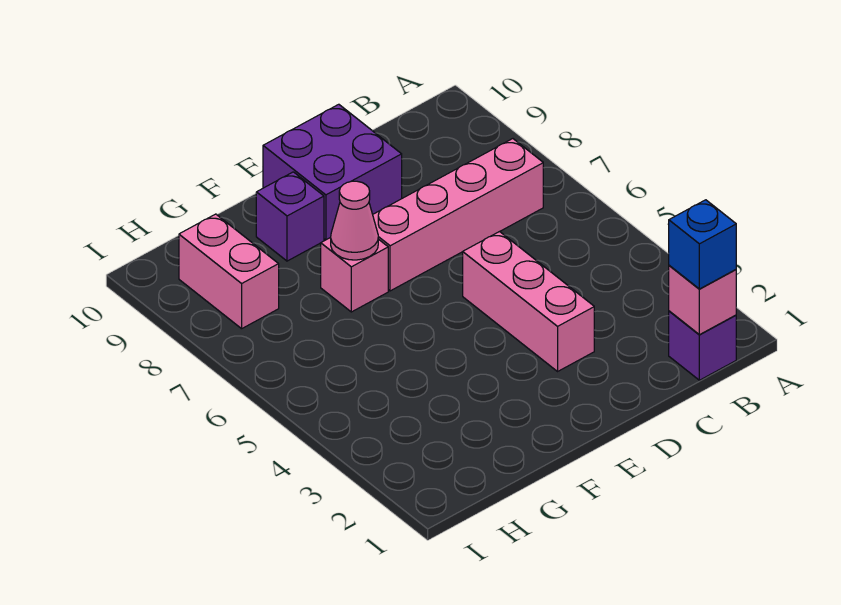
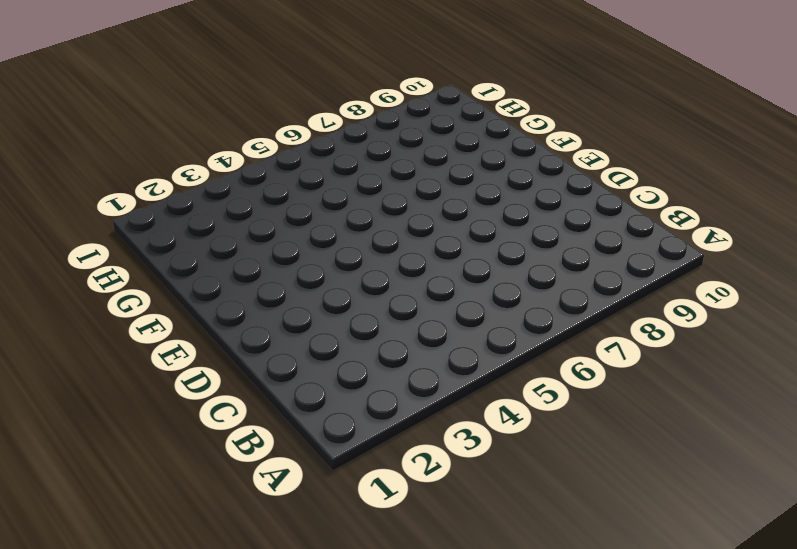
none -> purple brick B1 level 1
none -> pink brick B7:E7 level 1

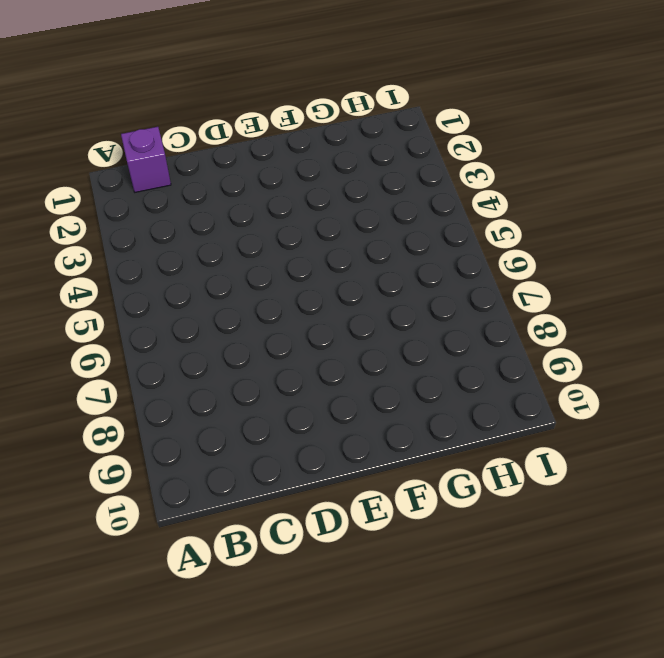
none -> pink brick B7:E7 level 1
none -> pink brick D3:D5 level 1

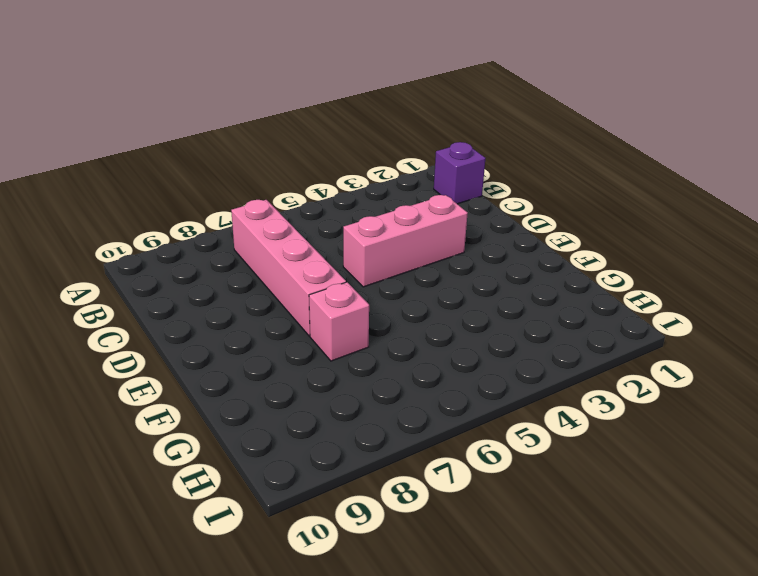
none -> purple brick D9:E10 level 1
none -> purple brick F9 level 1

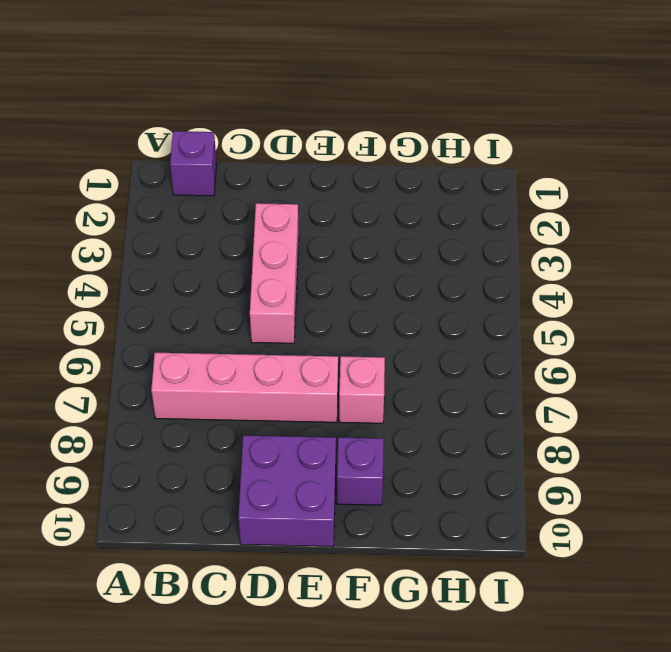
none -> pink brick H8:H9 level 1
none -> pink brick B1 level 2

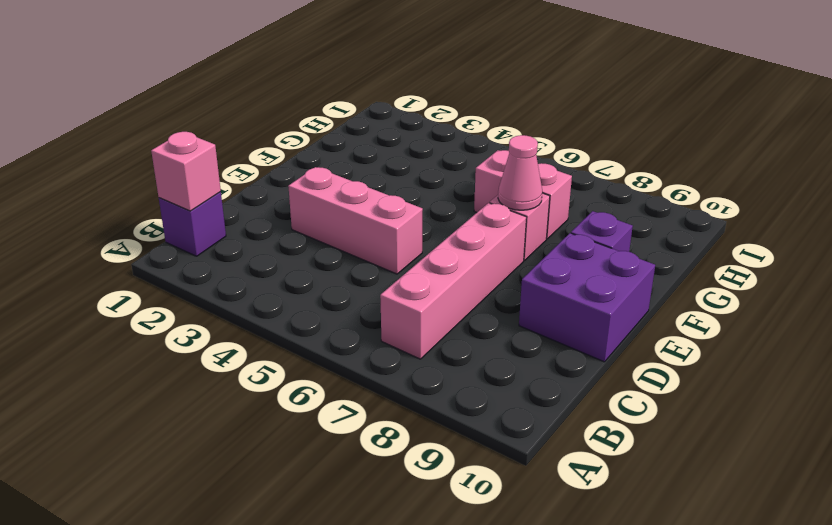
pink brick G6:G7 level 1 -> pink brick H8:H9 level 1
none -> blue brick B1 level 3

